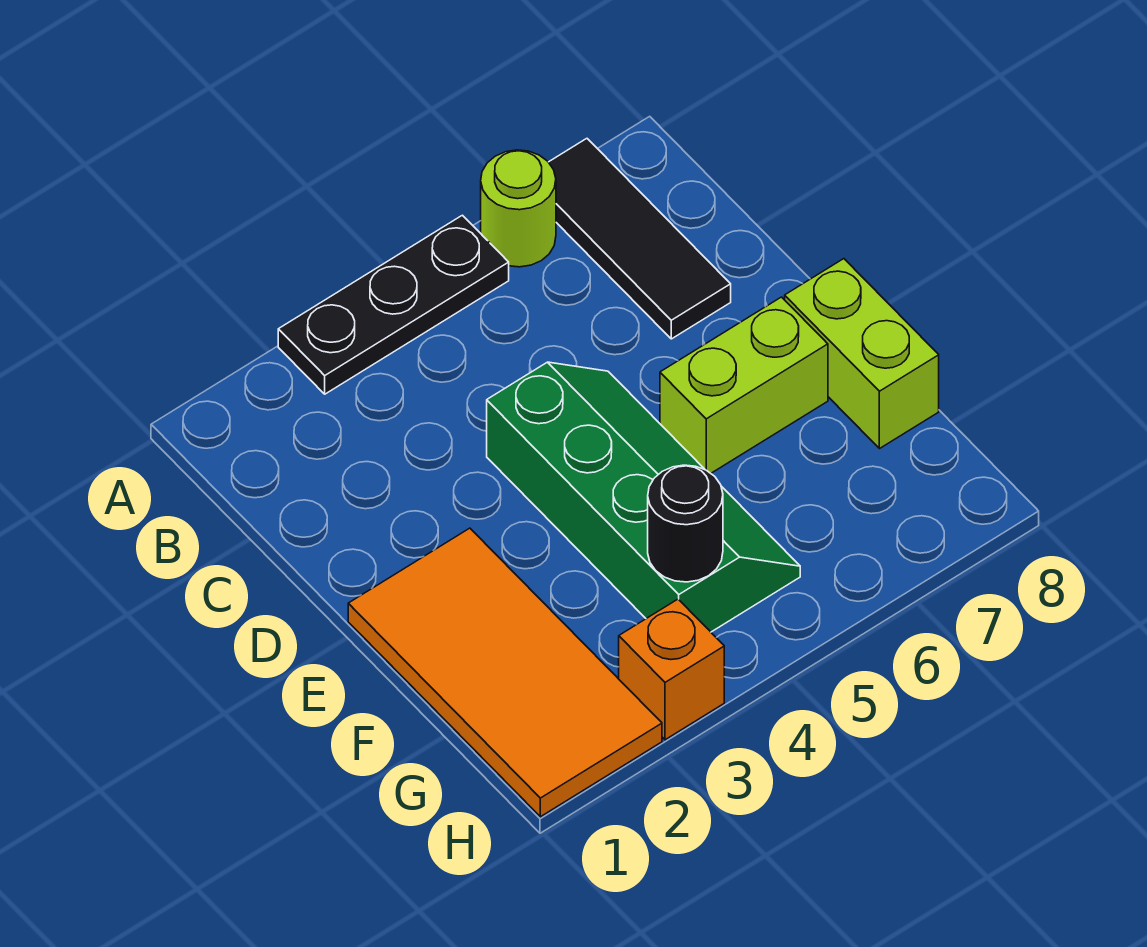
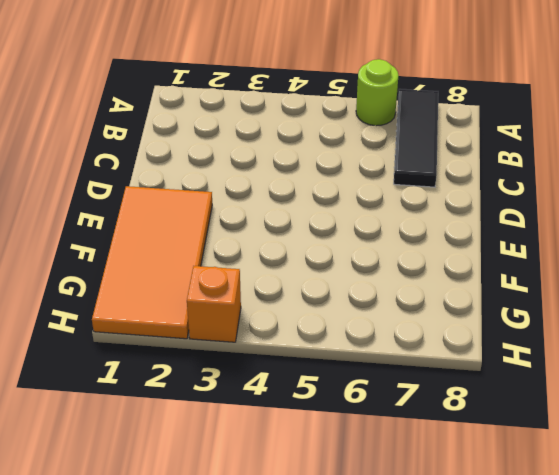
none -> black plate A3:A5 level 1
none -> green slope D4:G5 level 1 top 4

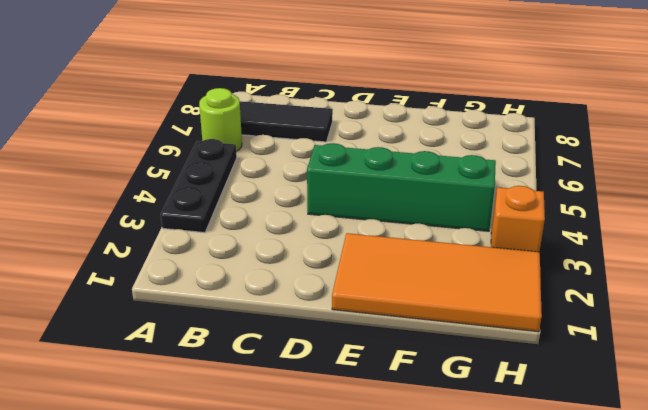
none -> lime brick E6:E7 level 1
none -> lime brick E8:F8 level 1

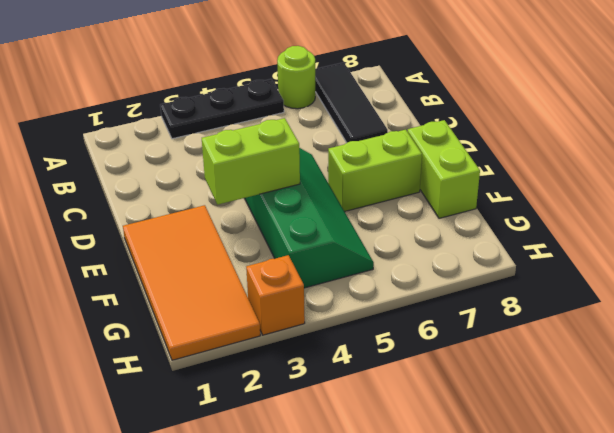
lime brick E3:E4 level 2 -> none
none -> black round brick G4 level 2

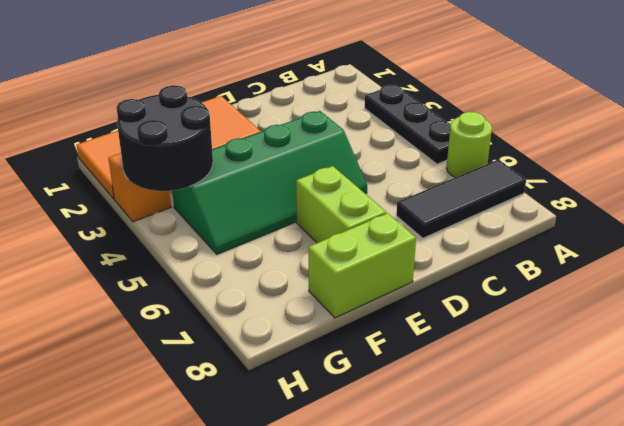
black round brick G3:H4 level 2 -> black round brick G4 level 2

